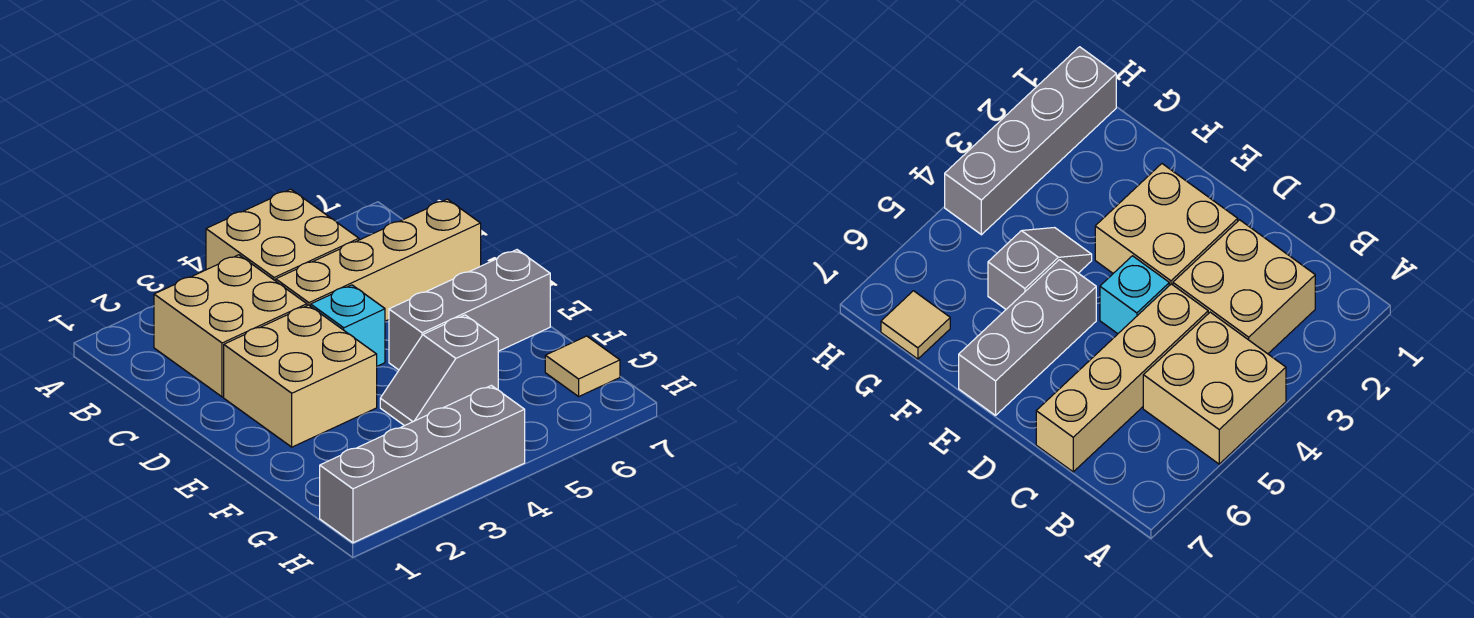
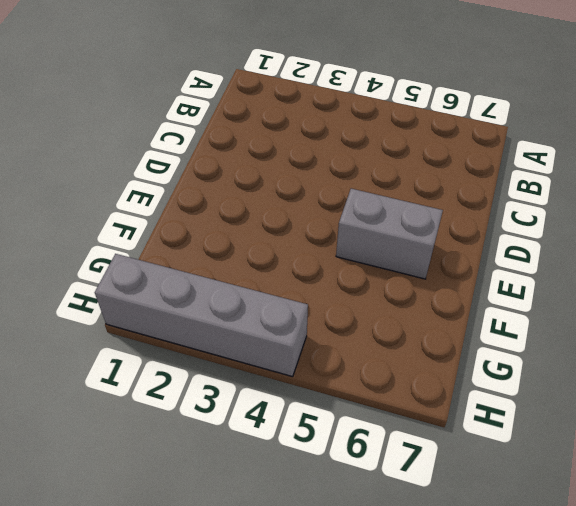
grey brick E5:E6 level 1 -> grey brick E5:E7 level 1
none -> tan brick A4:B5 level 1
none -> tan brick B2:C3 level 1

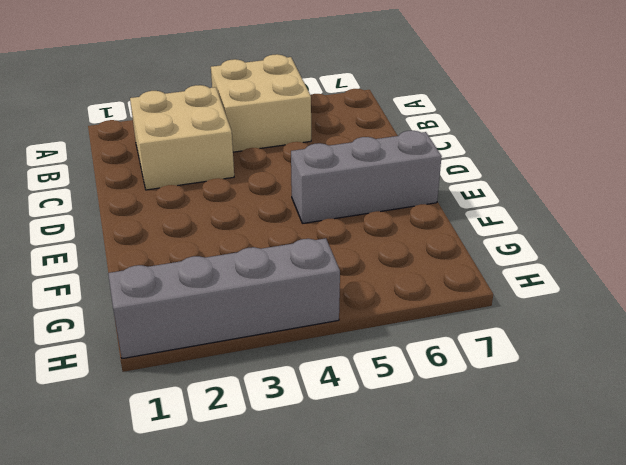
none -> tan brick C4:C7 level 1
none -> tan brick D2:E3 level 1

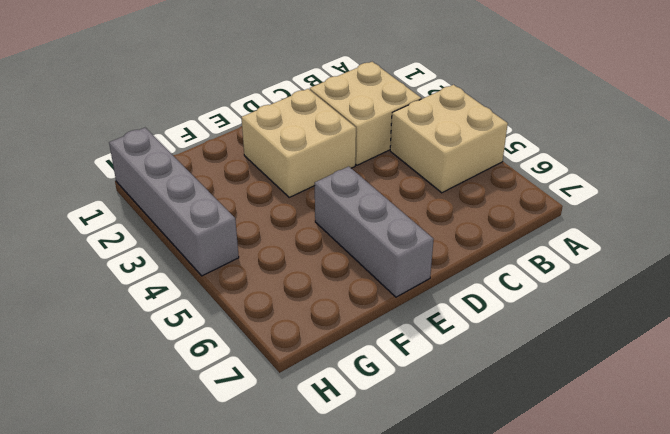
none -> tan brick C4:C7 level 1
none -> cyan brick D4 level 1

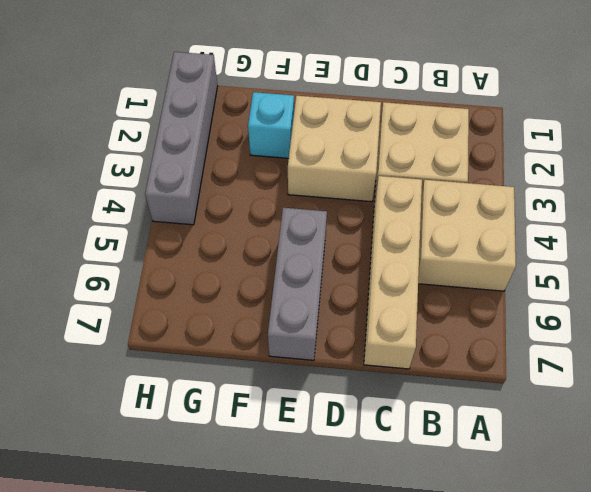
cyan brick F2 level 1 -> cyan brick D4 level 1
none -> grey slope F4:F5 level 1 top 5
none -> tan tile G7 level 1

